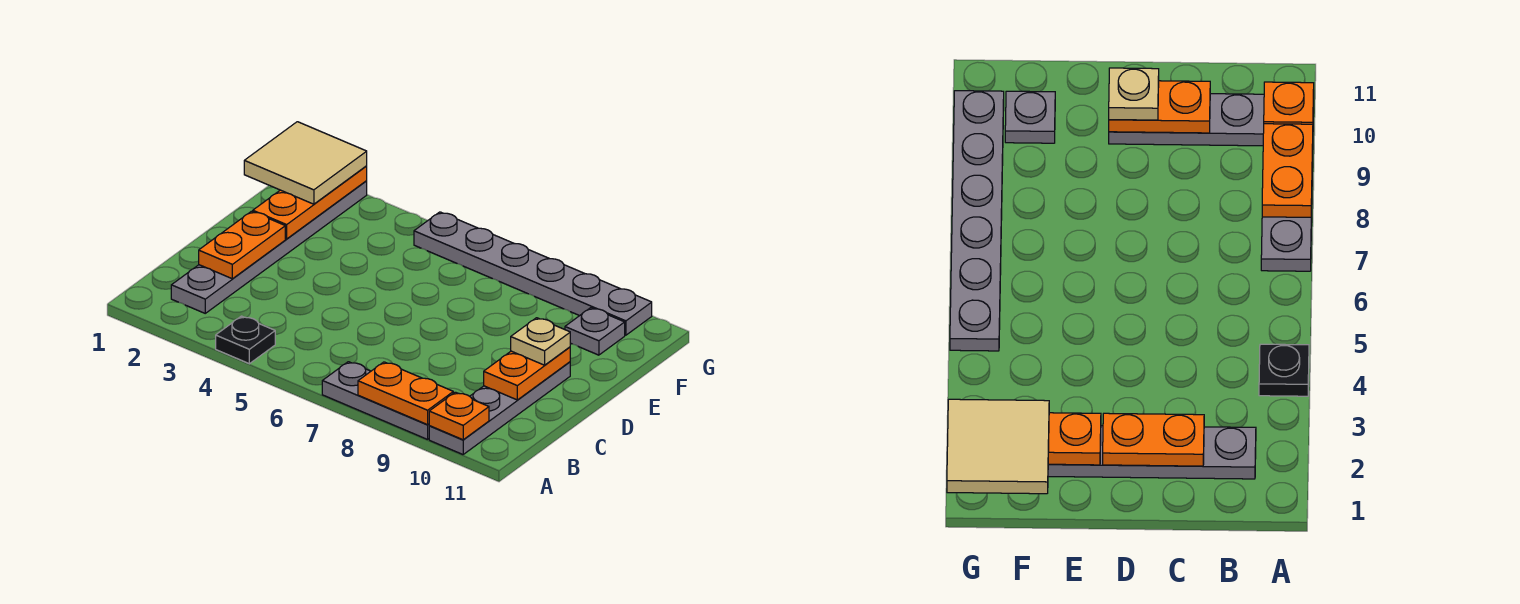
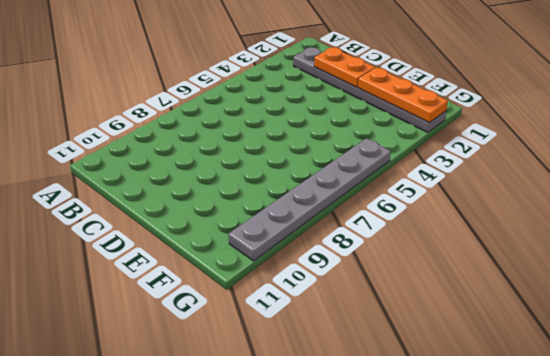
none -> black plate A4 level 1
none -> grey plate A7:A9 level 1
none -> grey plate A10:D10 level 1

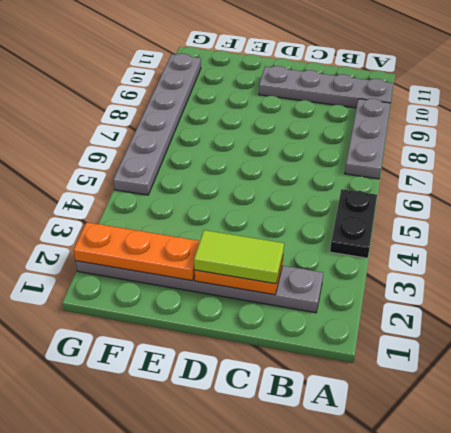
black plate A4:A5 level 1 -> black plate A4 level 1
lime tile C2:D2 level 3 -> none
none -> grey plate F10 level 1
none -> orange plate A8:A9 level 2
none -> orange plate A10 level 2

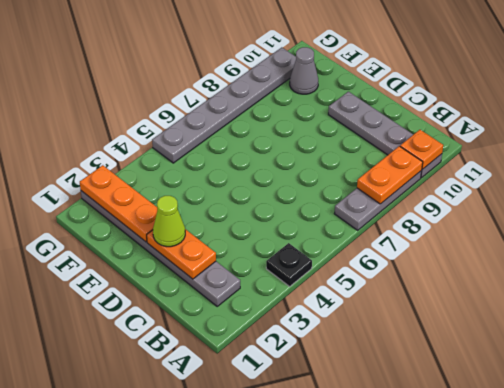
lime cone D2 level 3 -> none
grey cone F10 level 1 -> grey plate F10 level 1
none -> orange plate C10:D10 level 2
none -> tan plate D10 level 3
none -> tan tile F1:G2 level 3

